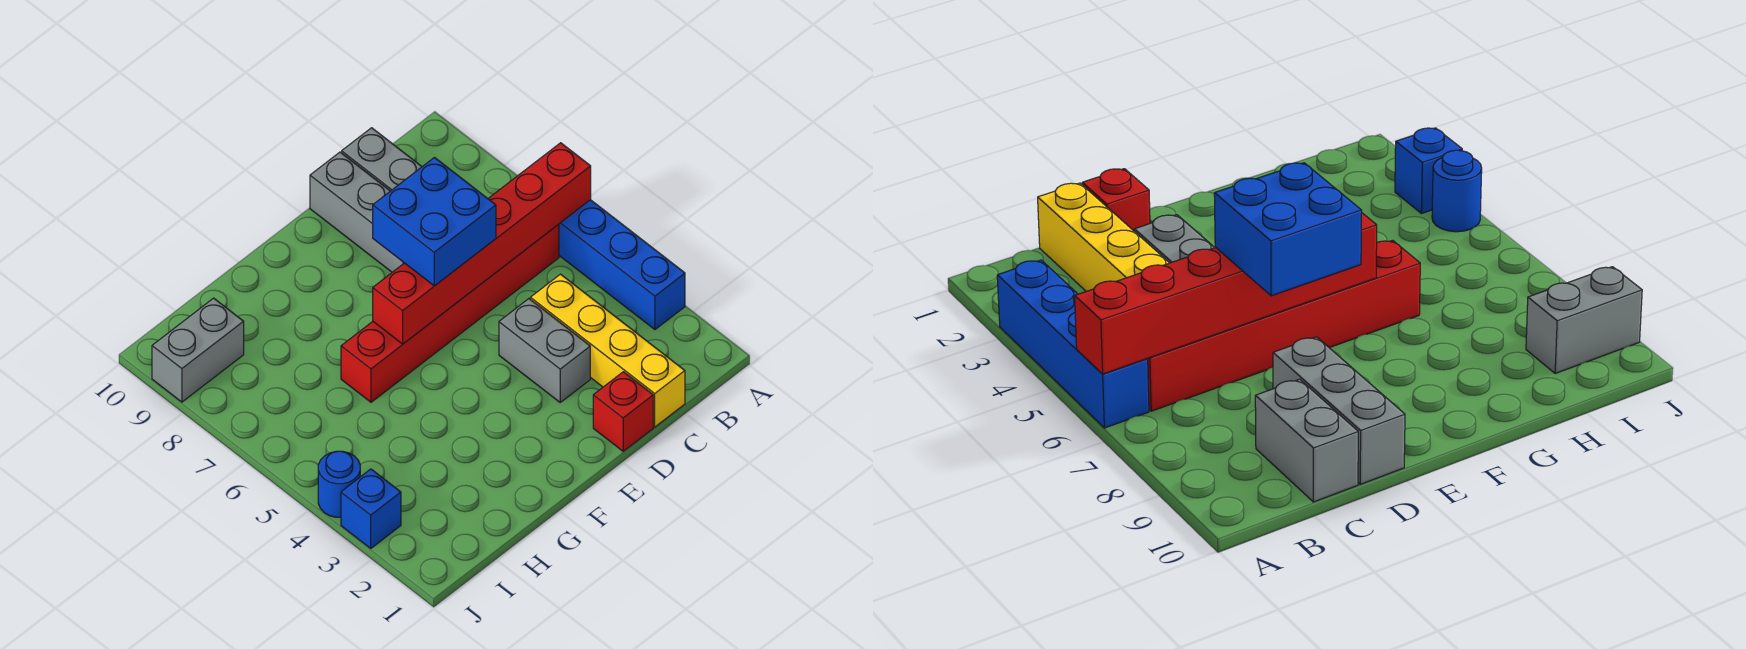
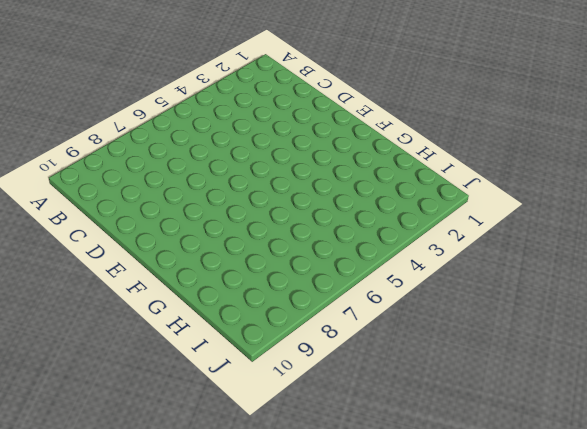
none -> blue brick A3:A6 level 1
none -> red brick B6:G6 level 1
none -> yellow brick C1:C4 level 1

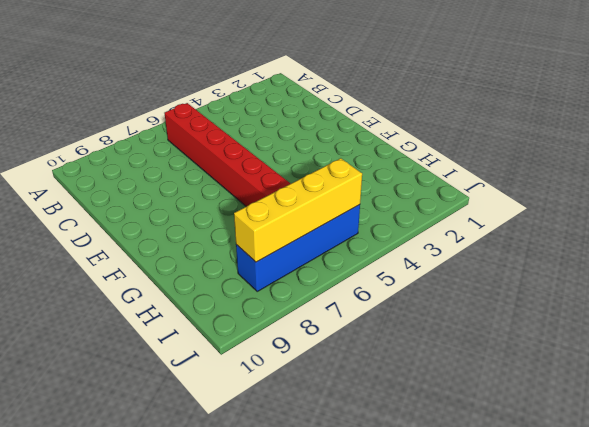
blue brick I5:I8 level 1 -> blue brick A3:A6 level 1
yellow brick I5:I8 level 2 -> yellow brick C1:C4 level 1
none -> grey brick C9:C10 level 1
none -> red brick D1 level 1
none -> grey brick D3:D4 level 1

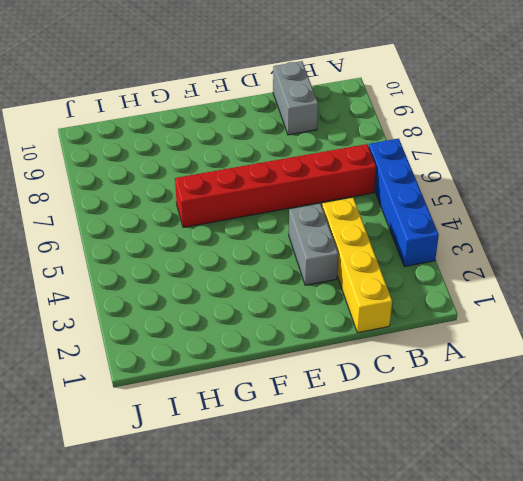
none -> red brick D1 level 1
none -> grey brick D8:D10 level 1
none -> grey brick I9:J9 level 1

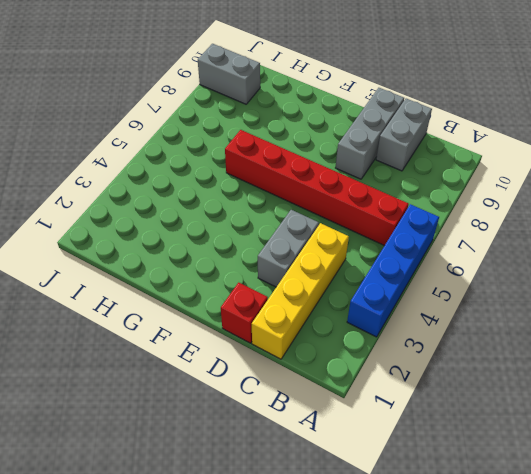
none -> blue brick J3 level 1
none -> blue round brick J4 level 1
none -> red brick A6:F6 level 2

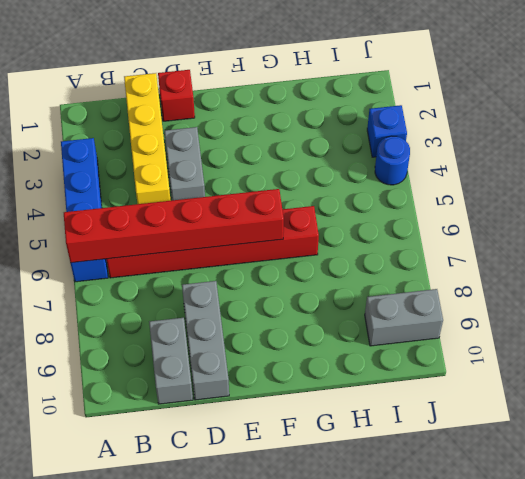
none -> blue brick D6:E7 level 3

